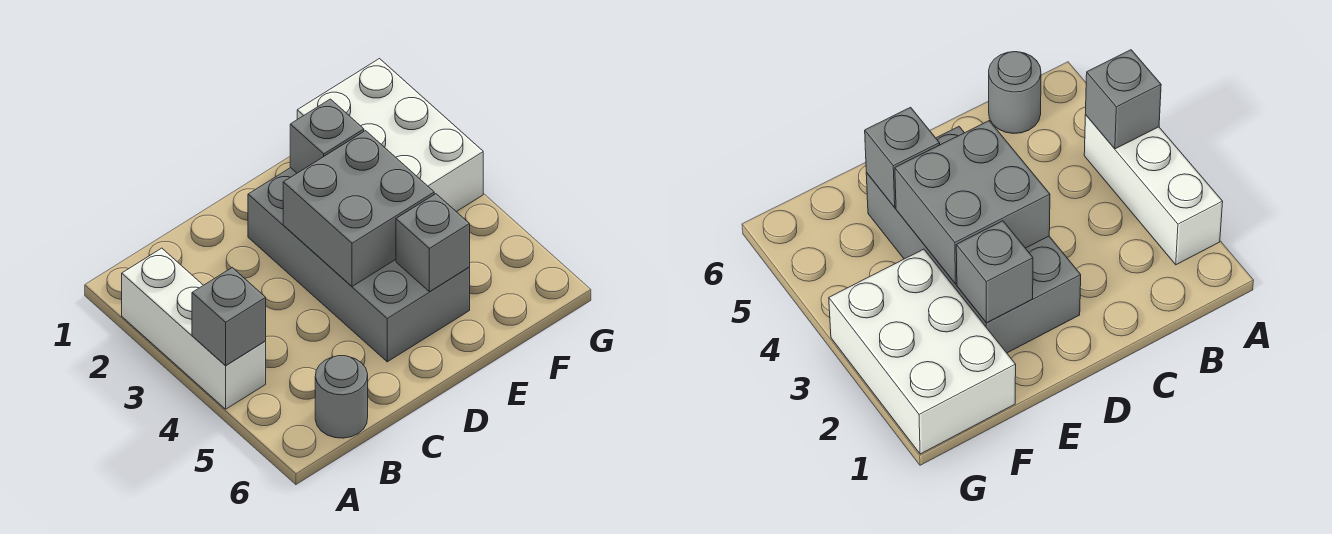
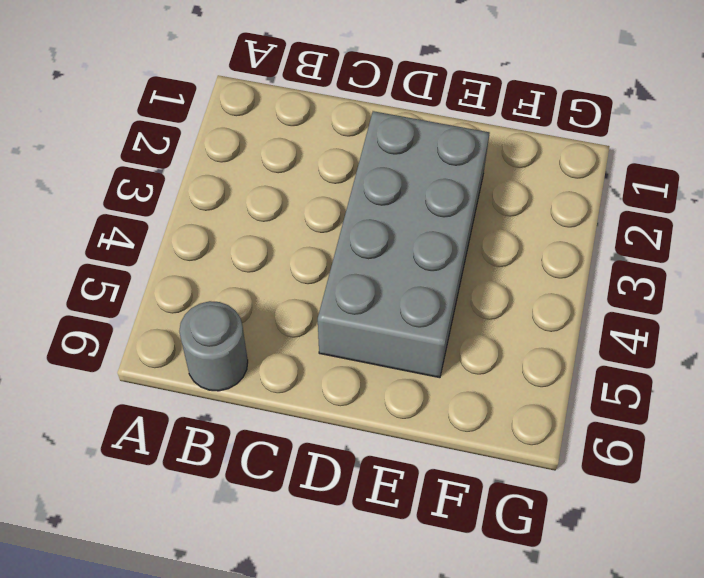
none -> white brick A2:A4 level 1
none -> white brick F1:G3 level 1

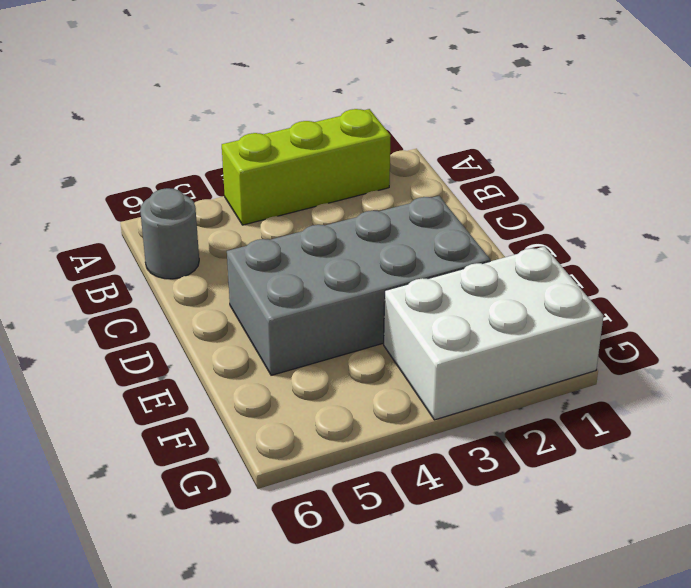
lime brick A2:A4 level 1 -> white brick A2:A4 level 1
none -> grey brick A4 level 2
none -> grey brick D3:E4 level 2

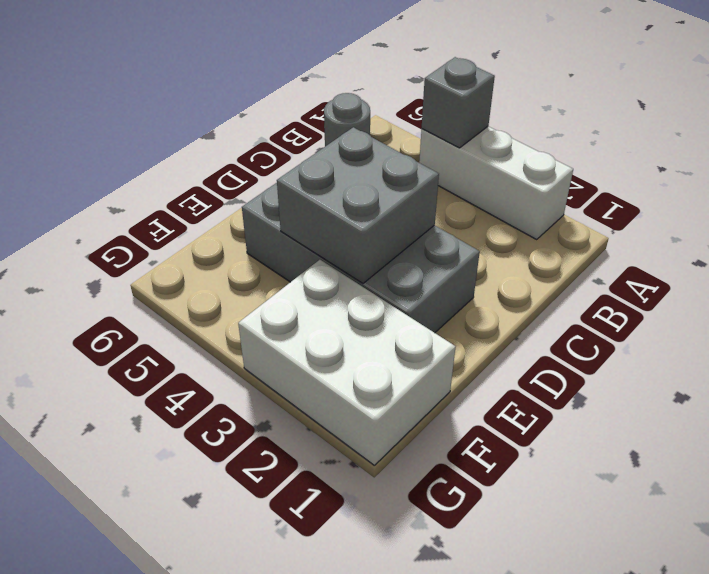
none -> grey brick E2 level 2
none -> grey brick E5 level 2

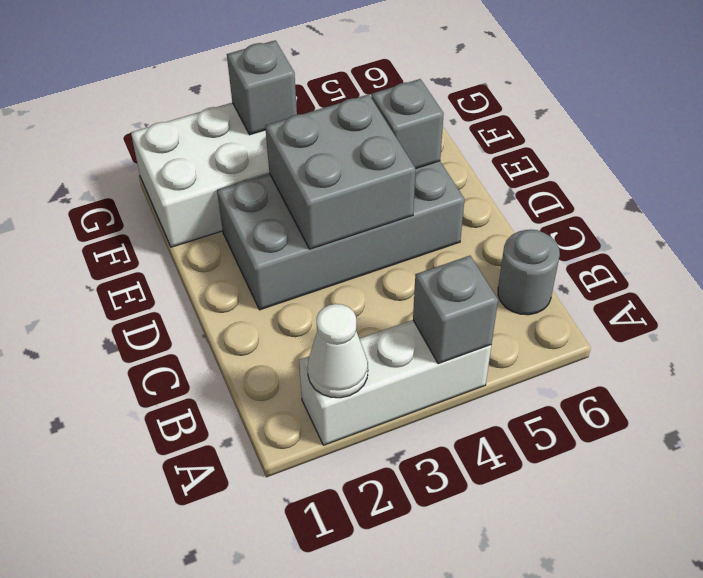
white cone A2 level 2 -> none
grey brick G3 level 2 -> grey brick E2 level 2

